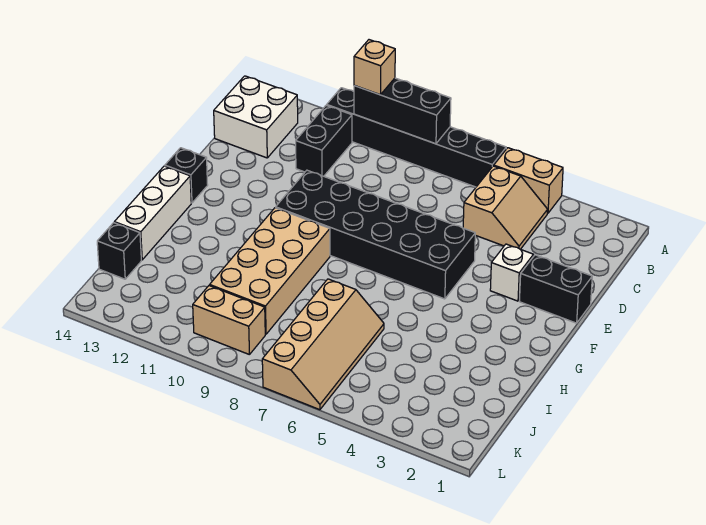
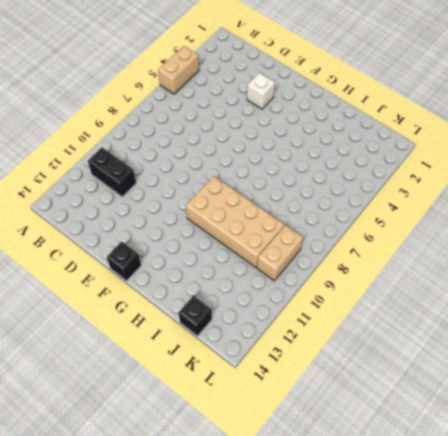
none -> black brick A6:A11 level 1
none -> tan slope B4:C5 level 1 top 5
none -> white brick B13:C14 level 1

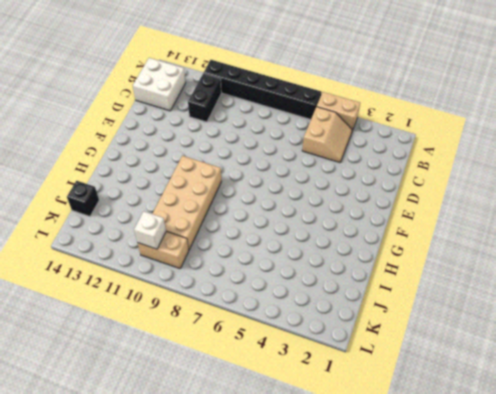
white brick K10 level 2 -> white brick E3 level 1
none -> black brick E1:E2 level 1
none -> black brick E5:F10 level 1
none -> black brick F14 level 1

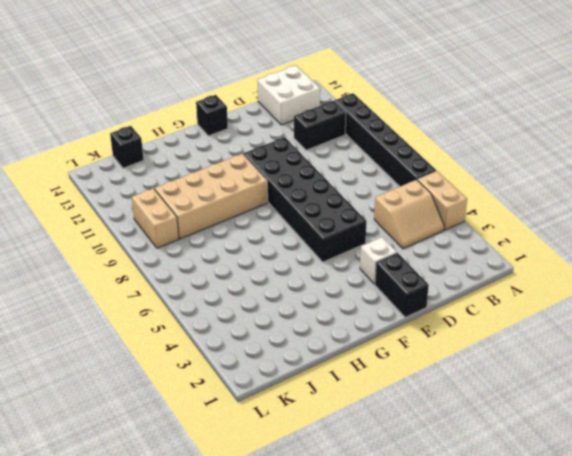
none -> white brick G14:I14 level 1
none -> tan slope I6:L7 level 1 top 7
none -> black brick A8:A10 level 2

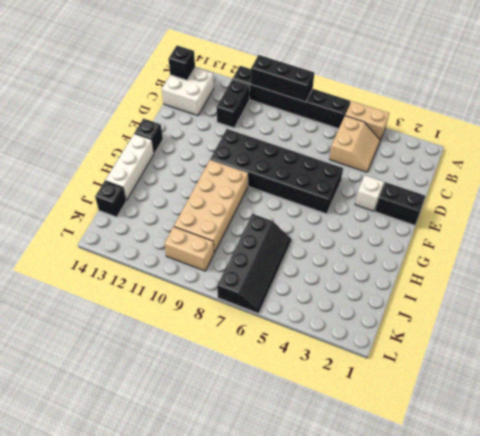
black brick B14 level 2 -> none
black slope I6:L7 level 1 top 7 -> tan slope I6:L7 level 1 top 7
none -> tan brick A10 level 3

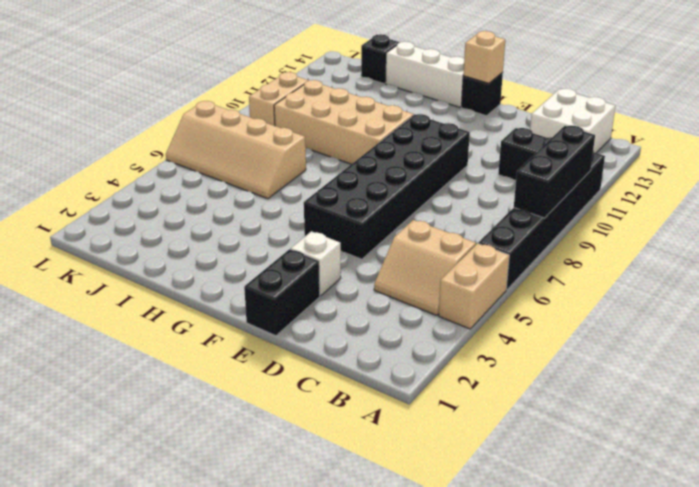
tan brick F14 level 2 -> tan brick A10 level 3

